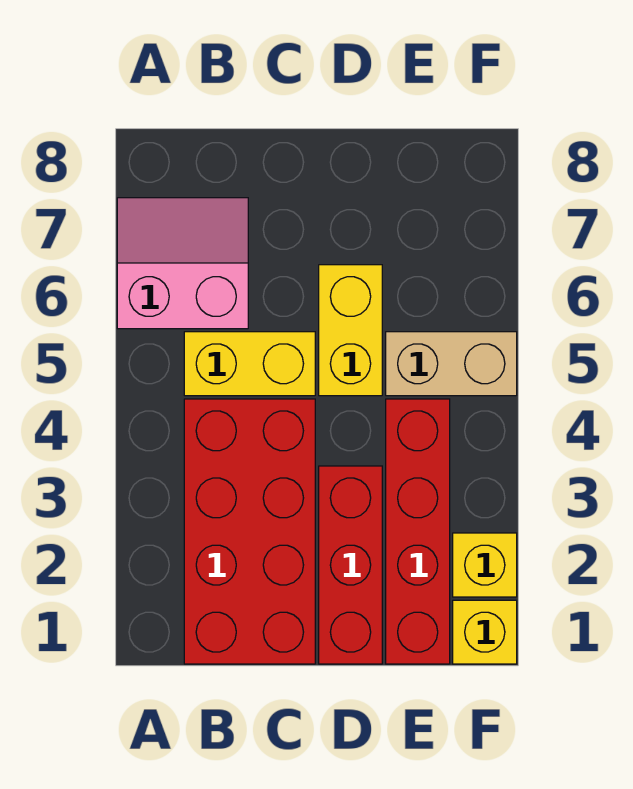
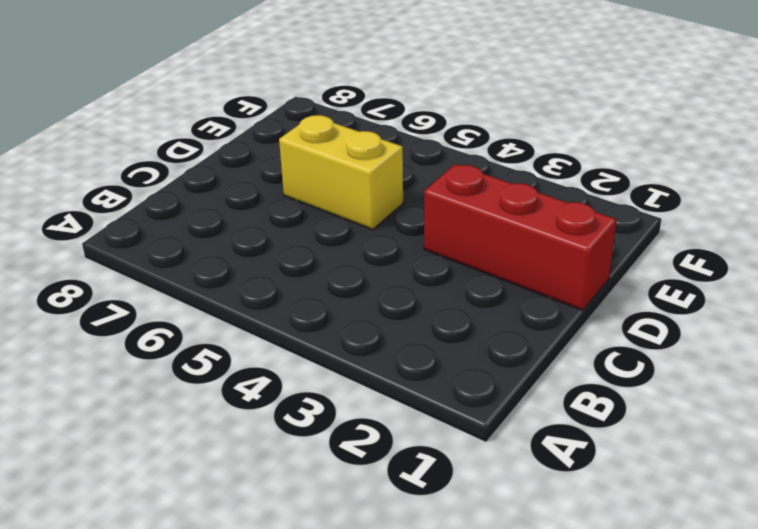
none -> pink slope A6:B7 level 1 top 6
none -> red brick B1:C4 level 1

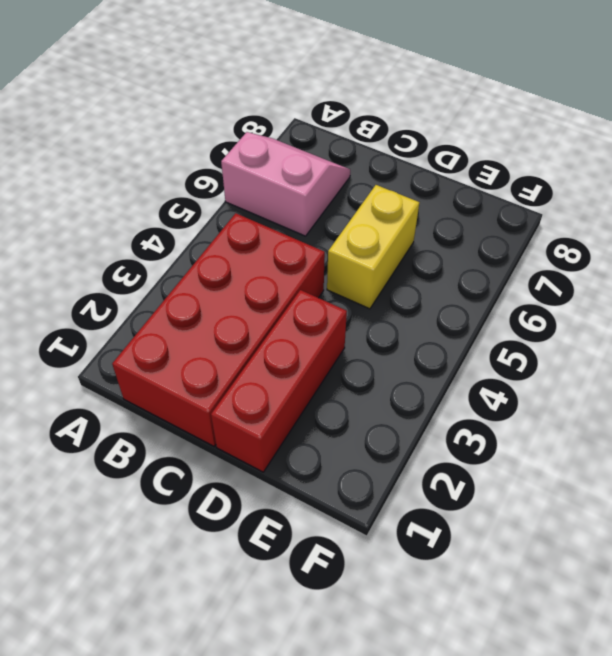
none -> yellow brick B5:C5 level 1
none -> red brick E1:E4 level 1

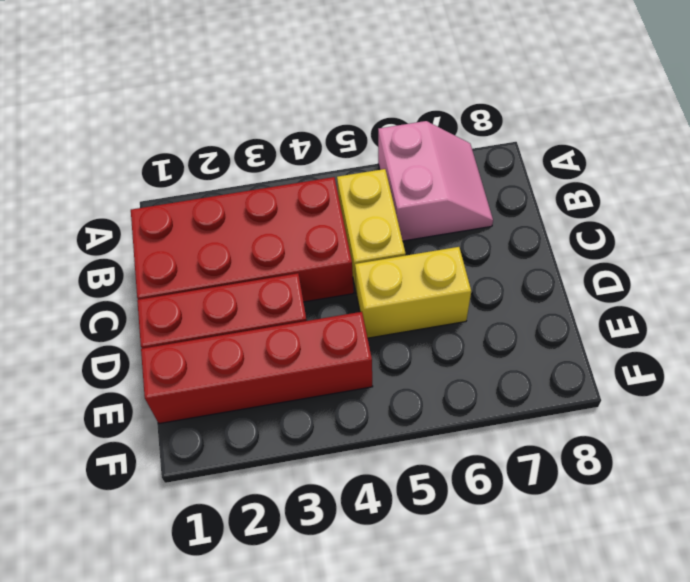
none -> tan brick E5:F5 level 1
none -> yellow brick F1 level 1

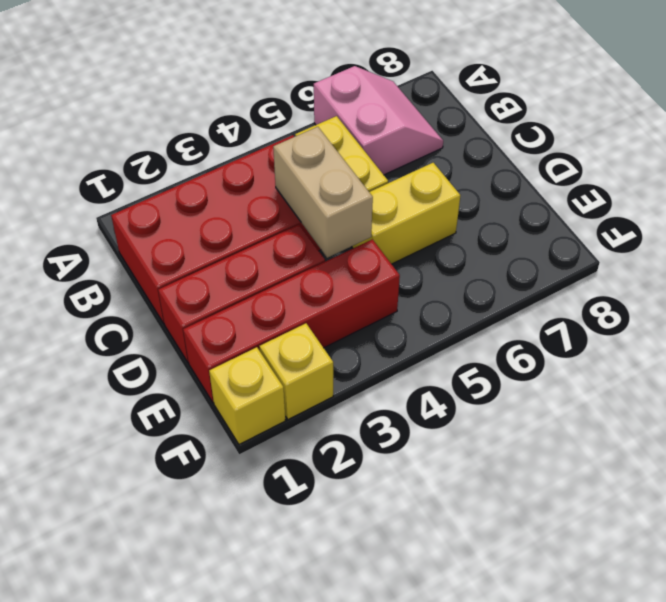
tan brick C4:D4 level 2 -> tan brick E5:F5 level 1

